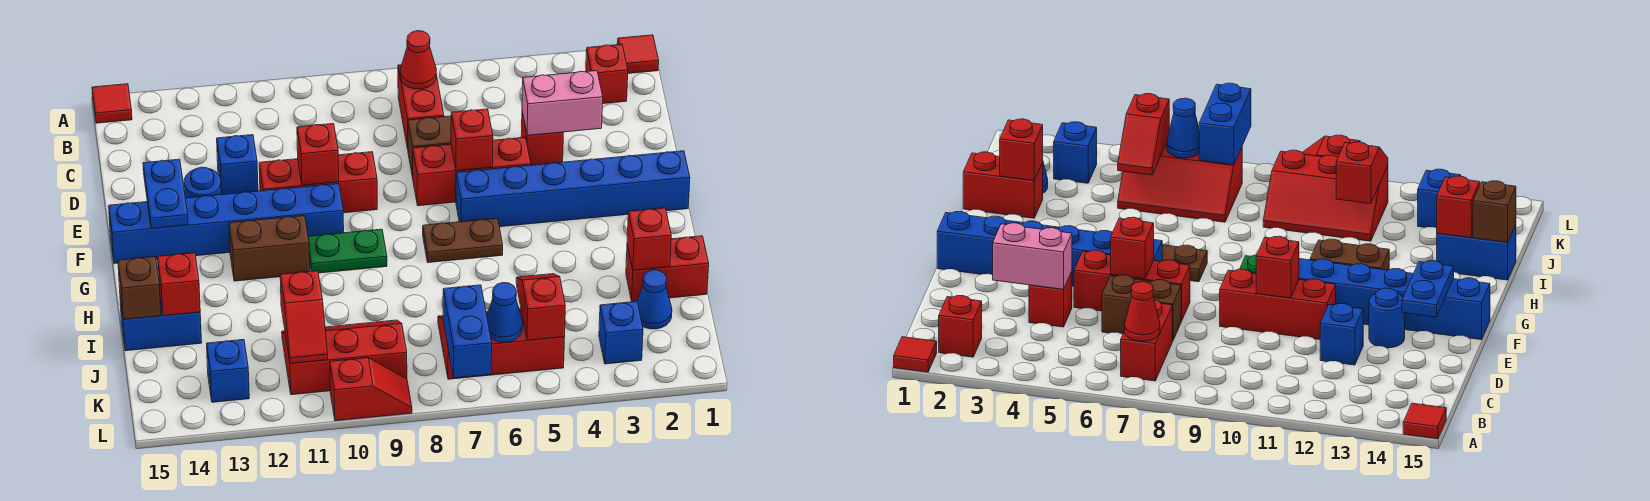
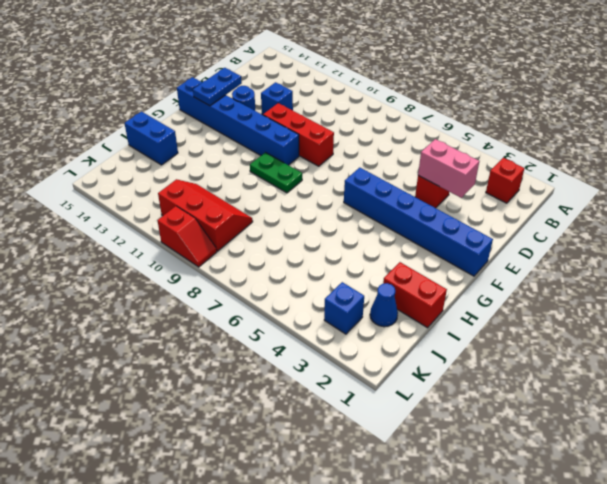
none -> red tile A1 level 1
none -> red tile A15 level 1
none -> red brick B7:C7 level 1
none -> brown brick D6:D7 level 1

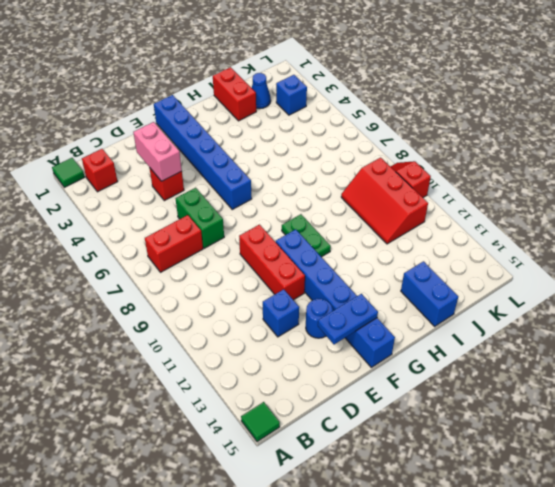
green tile A1 level 1 -> red tile A1 level 1
green tile A15 level 1 -> red tile A15 level 1
green brick D6:D7 level 1 -> brown brick D6:D7 level 1
none -> red brick E5:E7 level 1
none -> brown plate G6:G7 level 1
none -> brown brick G11:G12 level 1
none -> red slope J5:K7 level 1 top K

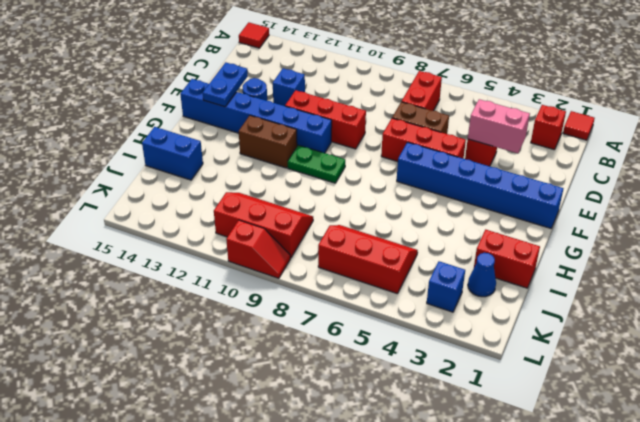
none -> brown plate G6:G7 level 1
none -> blue brick K13 level 1
none -> red cone B7 level 2
none -> red brick E6 level 2

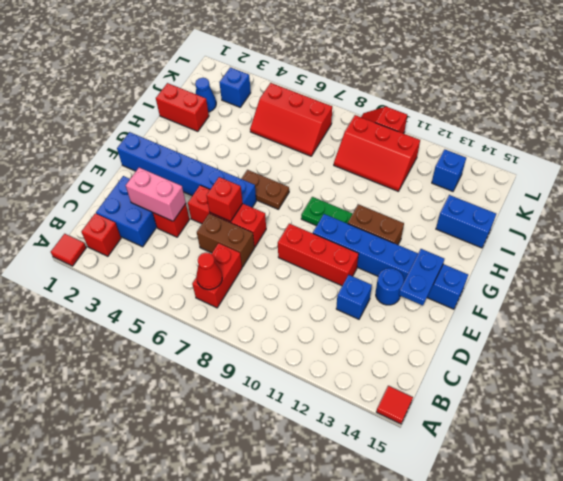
blue brick C2:D3 level 1 -> none
none -> red brick E10 level 2
none -> red brick I2 level 2
none -> red brick I14 level 2
none -> brown brick I15 level 2

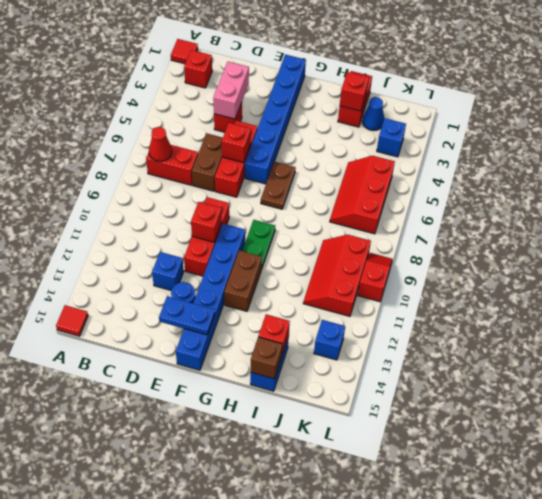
none -> red slope J5:K5 level 2 top K
none -> red slope J11:K11 level 2 top J
none -> blue cone K6 level 2
none -> blue brick K7:L7 level 2

